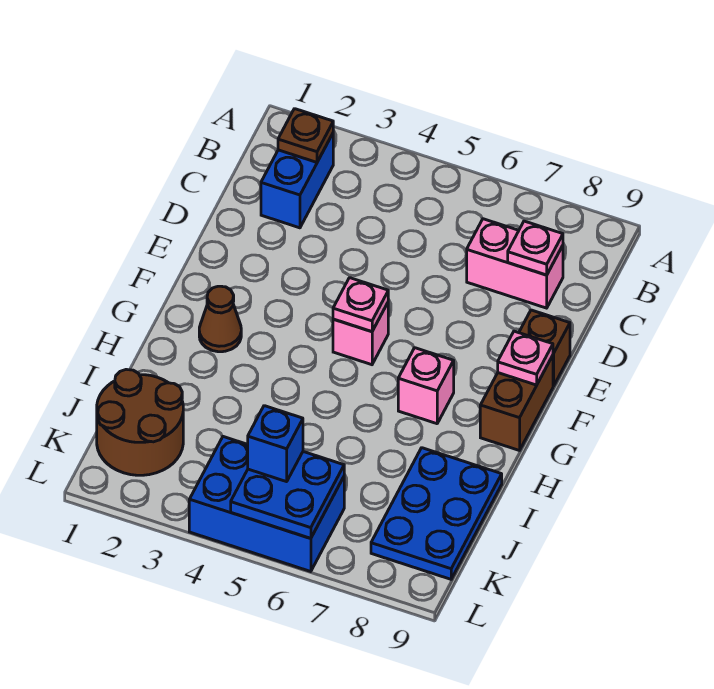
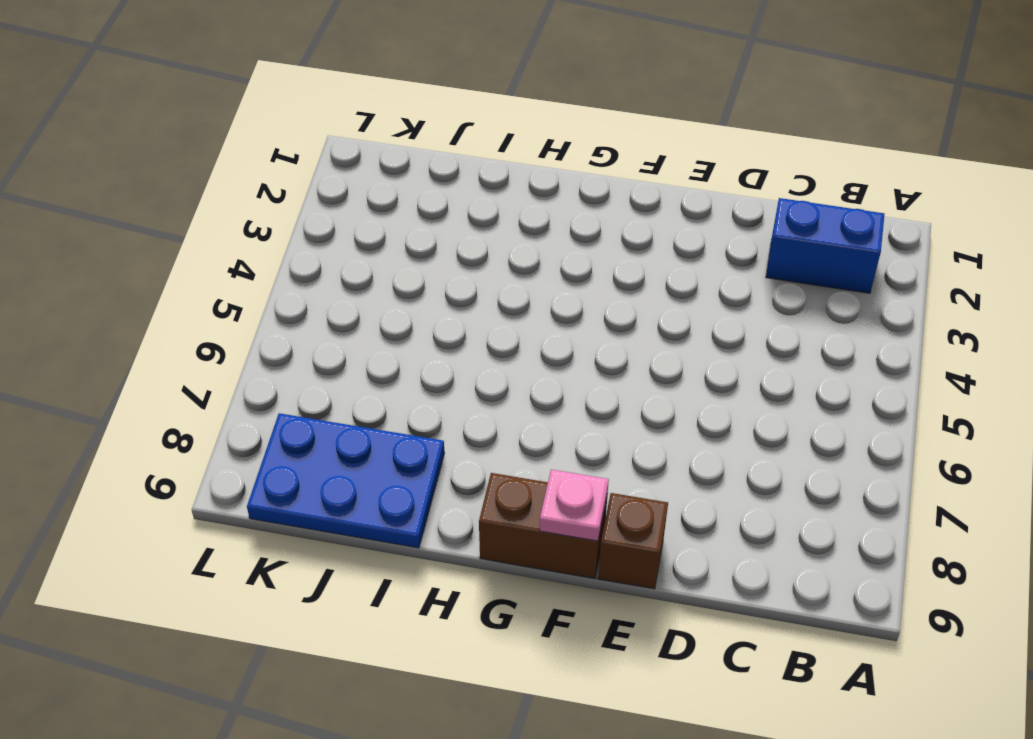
none -> pink brick C7:C8 level 1
none -> pink brick F5 level 1
none -> brown cone G2 level 1

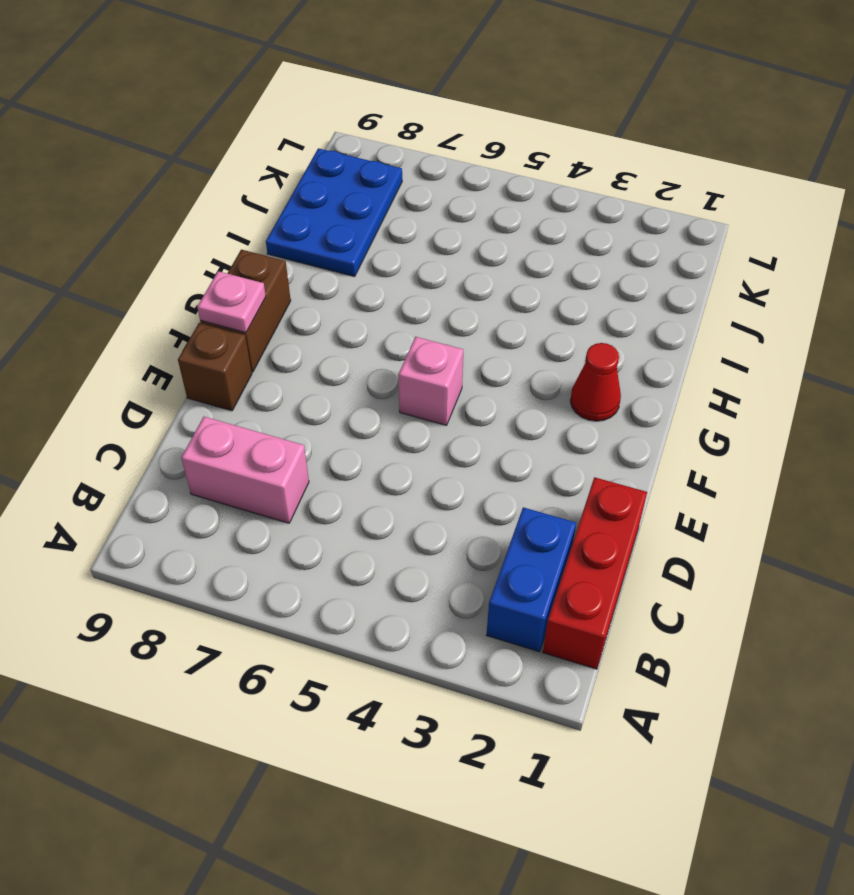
red brick B1:D1 level 1 -> none
red cone G2 level 1 -> brown cone G2 level 1
none -> pink brick G7 level 1
none -> brown round brick J1:K2 level 1
none -> blue brick K4:L6 level 1

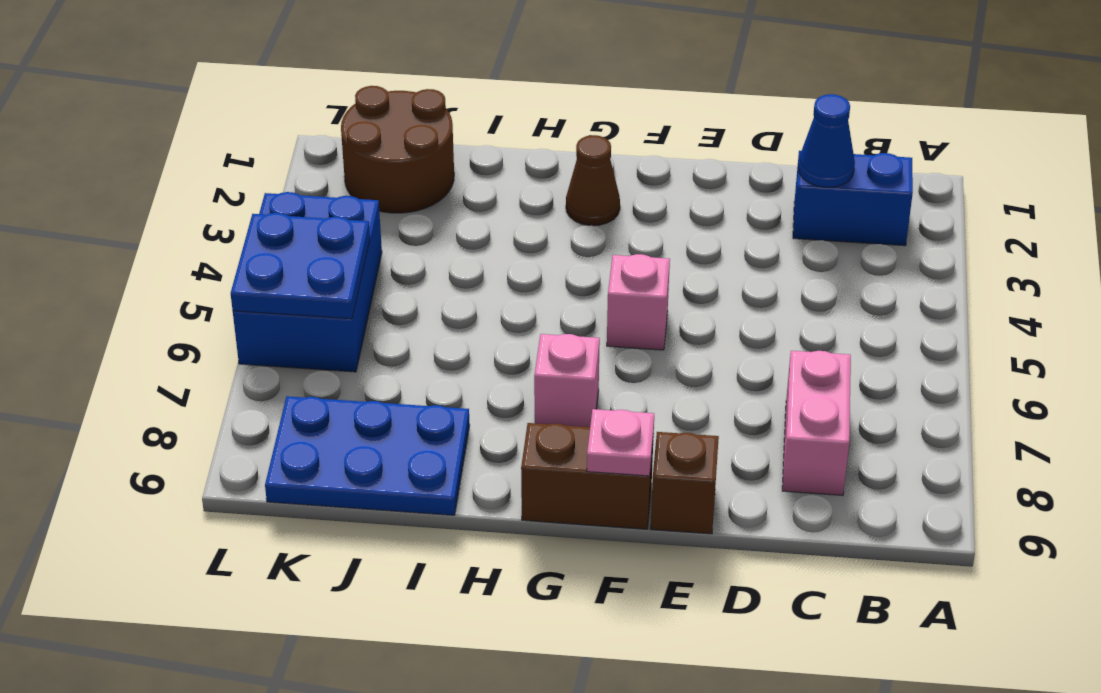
blue cone C2 level 2 -> none
none -> brown plate B2 level 2
none -> pink plate C8 level 2
none -> pink plate F5 level 2

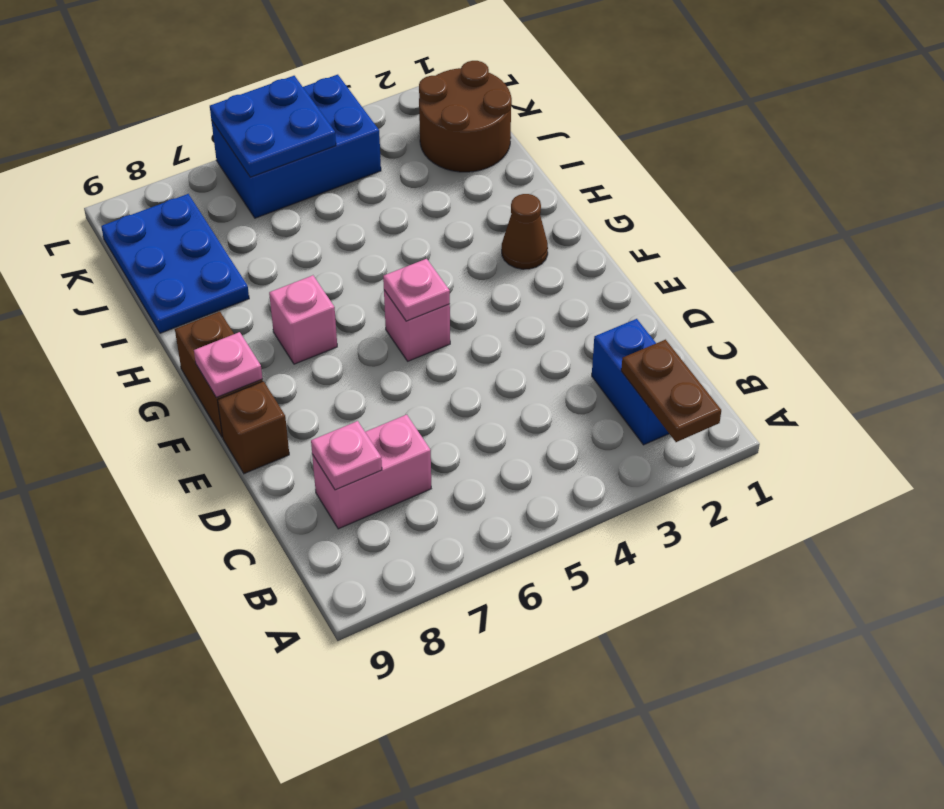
brown plate A2:B2 level 2 -> brown plate B2 level 2
none -> blue brick K5 level 3

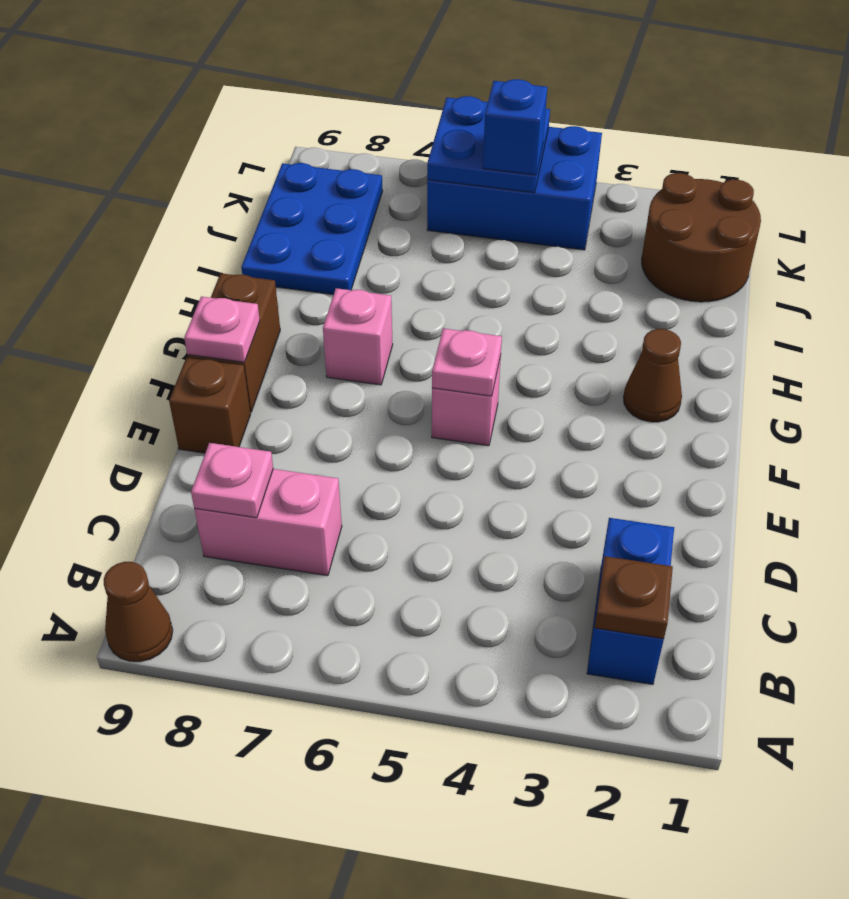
brown cone A9 level 1 -> none

